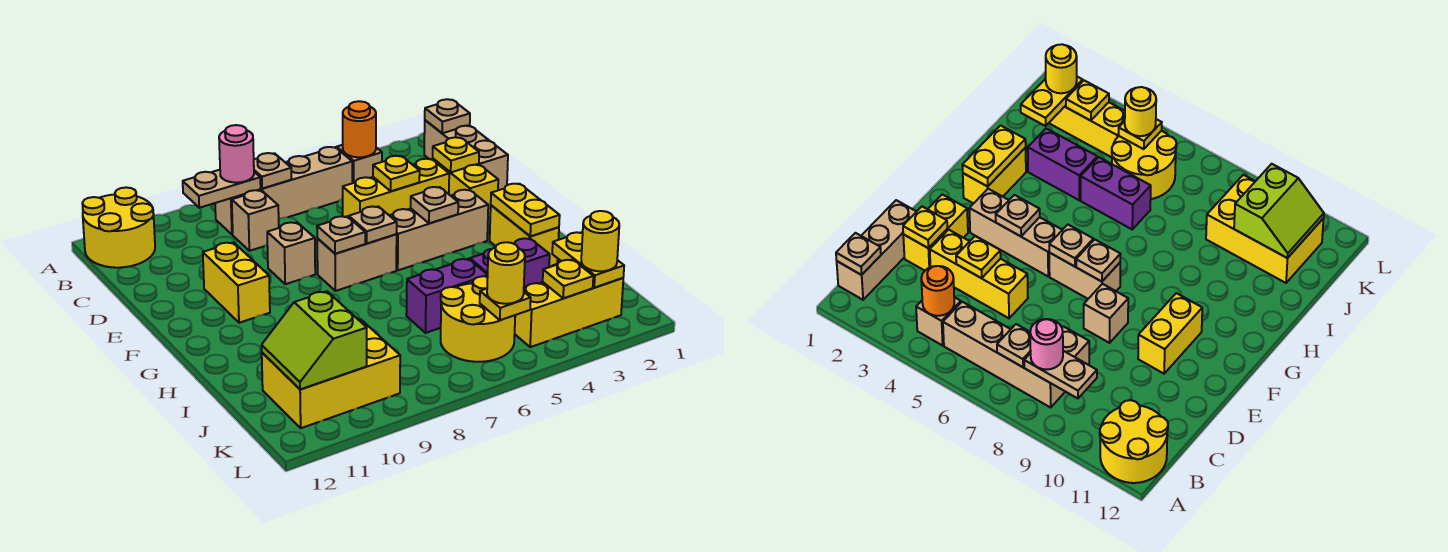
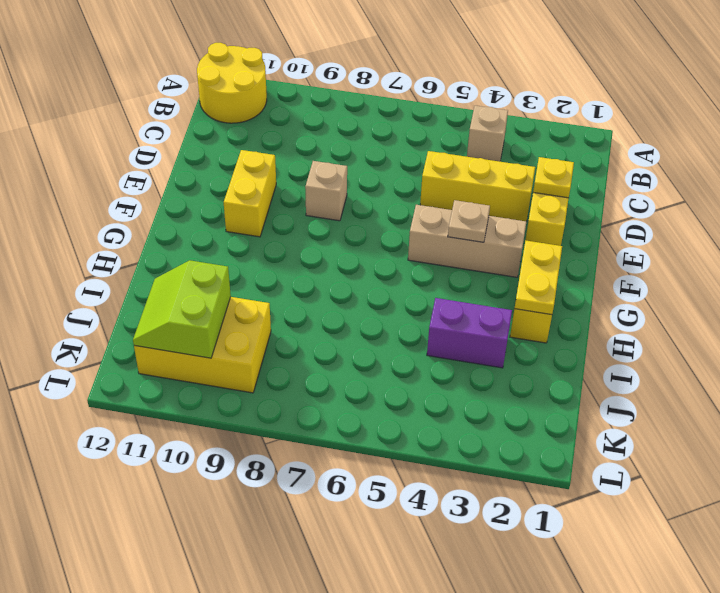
none -> tan brick B1:D1 level 1
none -> tan brick B5:B8 level 1
none -> tan brick C8 level 1
none -> tan brick F6:F7 level 1

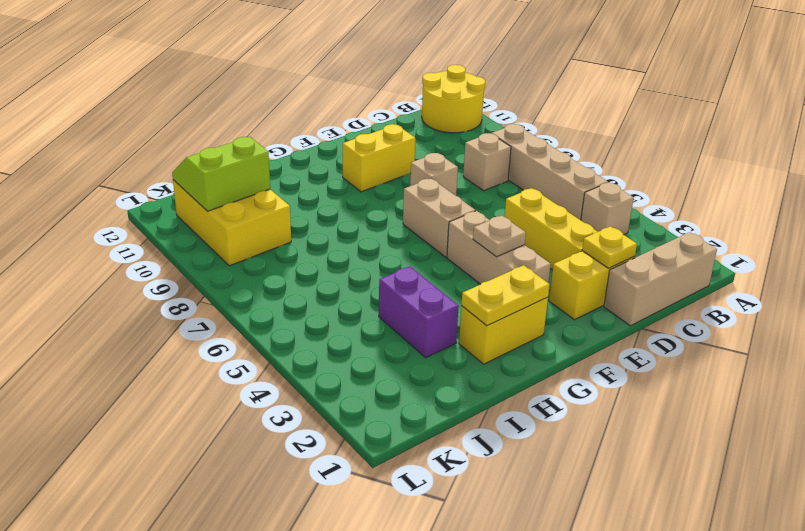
none -> purple brick I5:I6 level 1
none -> yellow round brick J5:K6 level 1
none -> yellow brick K2:K4 level 1
none -> tan plate B1 level 2

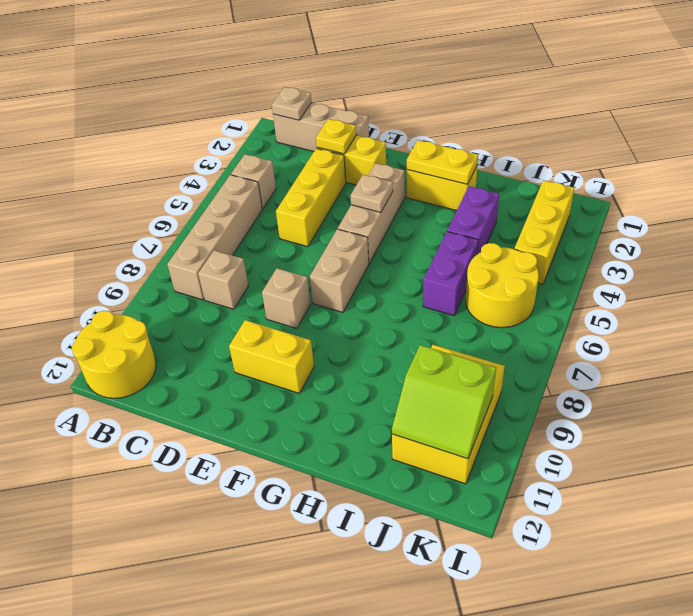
none -> orange round brick B4 level 2
none -> tan plate B7 level 2
none -> tan plate B8:B9 level 2
none -> yellow plate D4 level 2

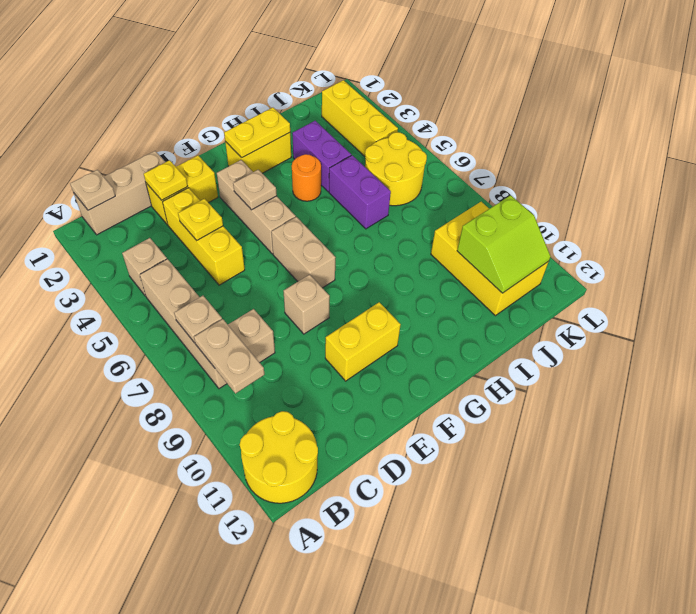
orange round brick H4 level 1 -> orange round brick B4 level 2
none -> tan plate F6 level 2
none -> tan plate F7 level 2
none -> yellow plate J2:K2 level 2
none -> yellow plate K3 level 2

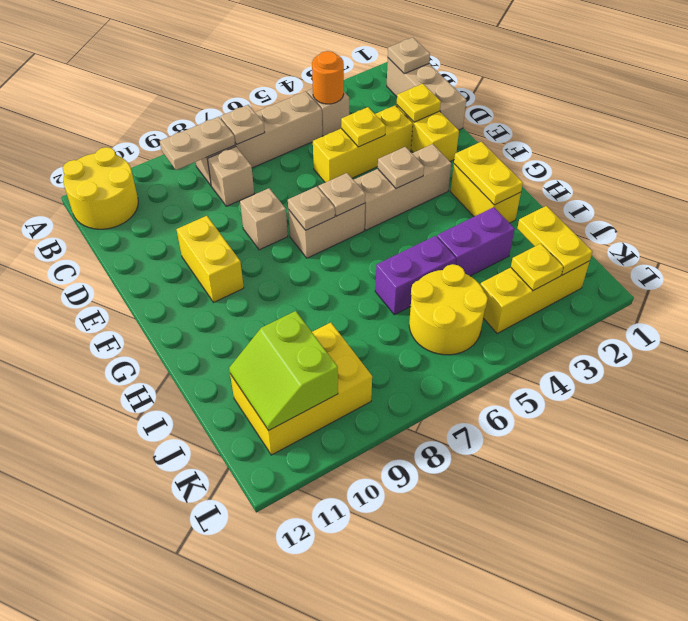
none -> yellow plate K5 level 2
none -> pink round brick B8 level 3
none -> yellow round brick K2 level 3
none -> yellow round brick K5 level 3

